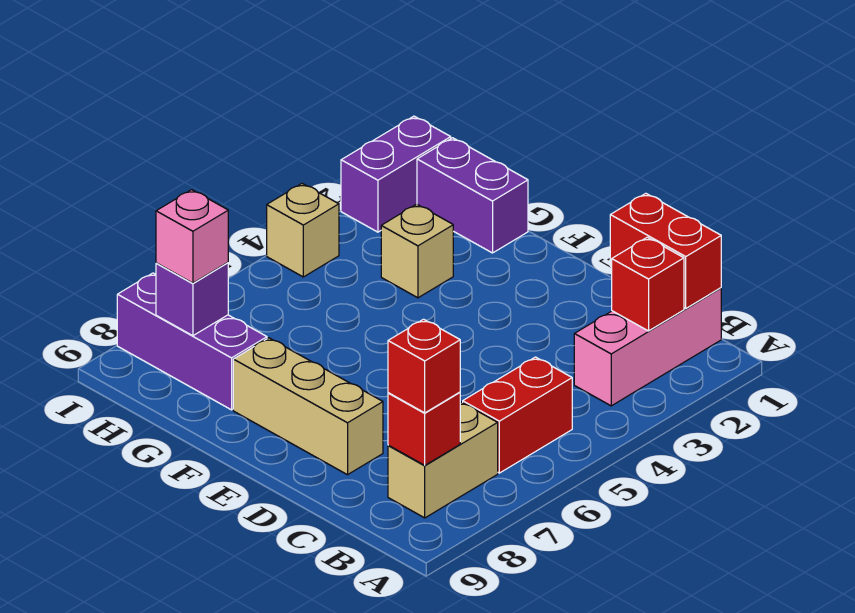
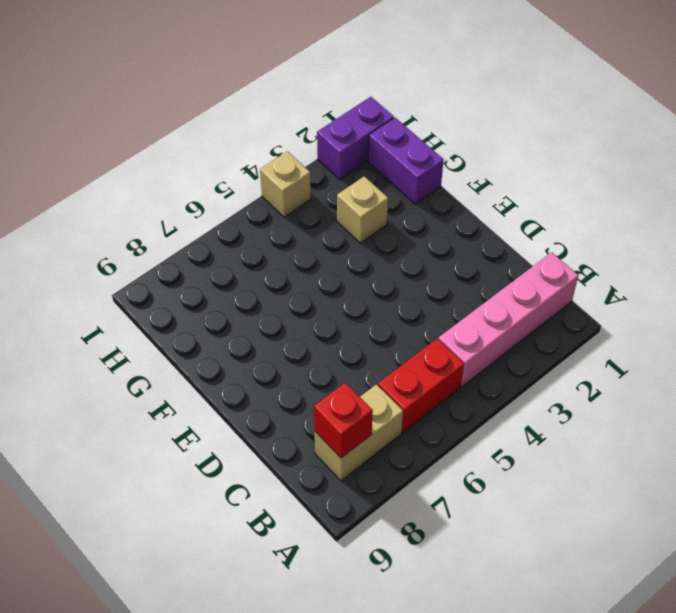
pink brick B1:B4 level 1 -> pink brick B1:B3 level 1
none -> tan brick D8:F8 level 1
none -> purple brick G8:I8 level 1
none -> red brick B1:C1 level 2

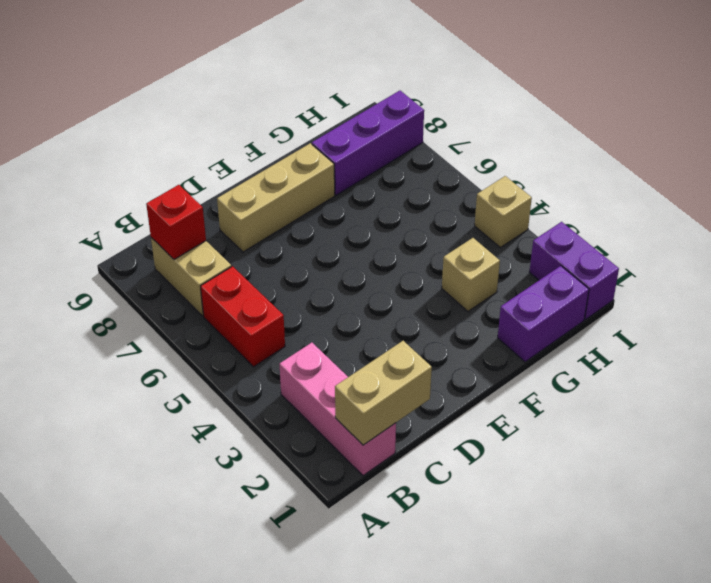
tan brick B1:C1 level 2 -> red brick B1:C1 level 2
none -> red brick B2 level 2
none -> purple brick H8 level 2
none -> red brick B8 level 3

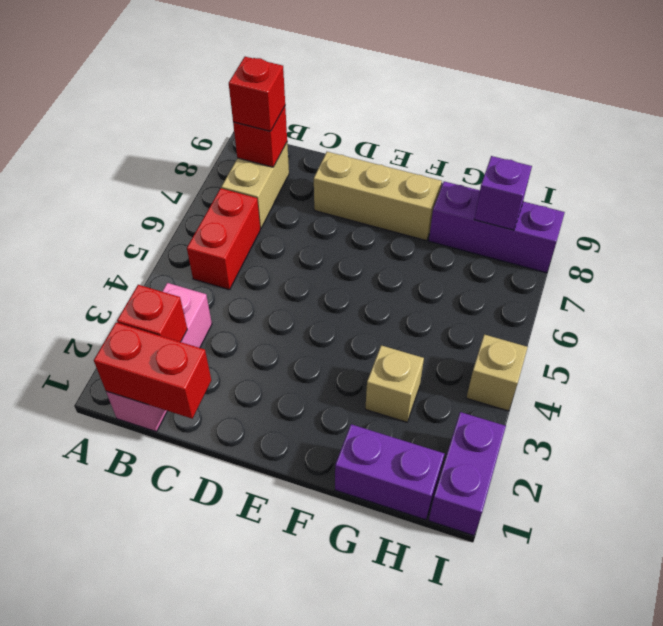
none -> pink brick H8 level 3

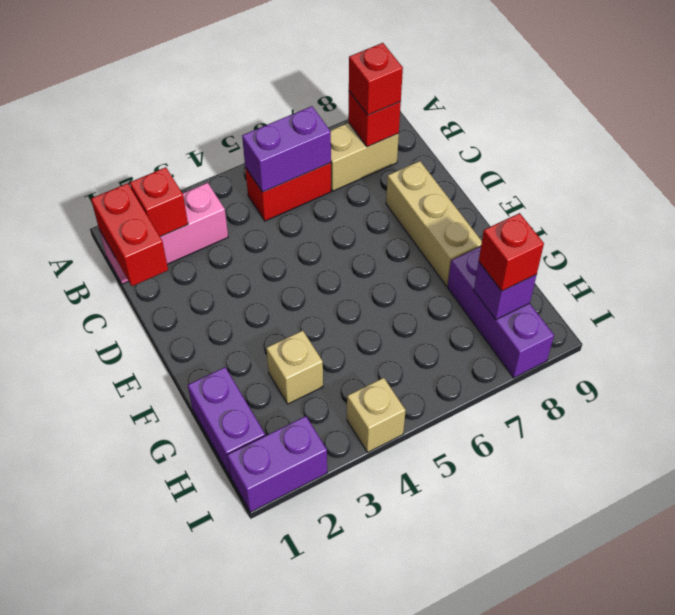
purple brick B5:B6 level 2 -> none
red brick H8 level 3 -> pink brick H8 level 3

